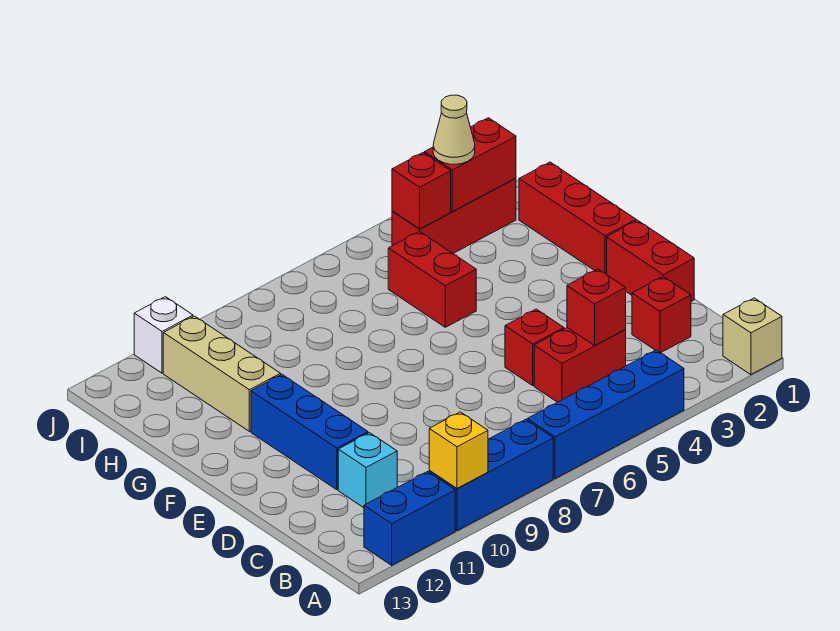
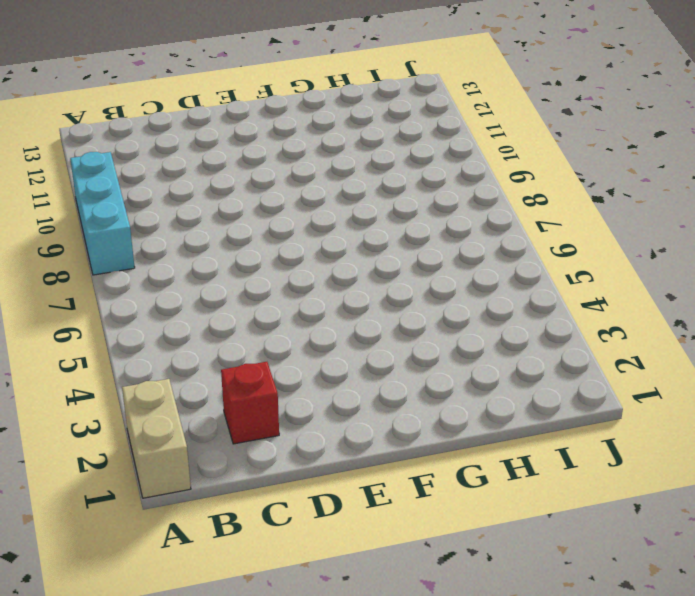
tan brick A1:A2 level 1 -> tan brick A1 level 1
cyan brick A8:A10 level 1 -> blue brick A8:A10 level 1
none -> blue brick A4:A7 level 1
none -> blue brick A11:A12 level 1
none -> red brick C4:C5 level 1

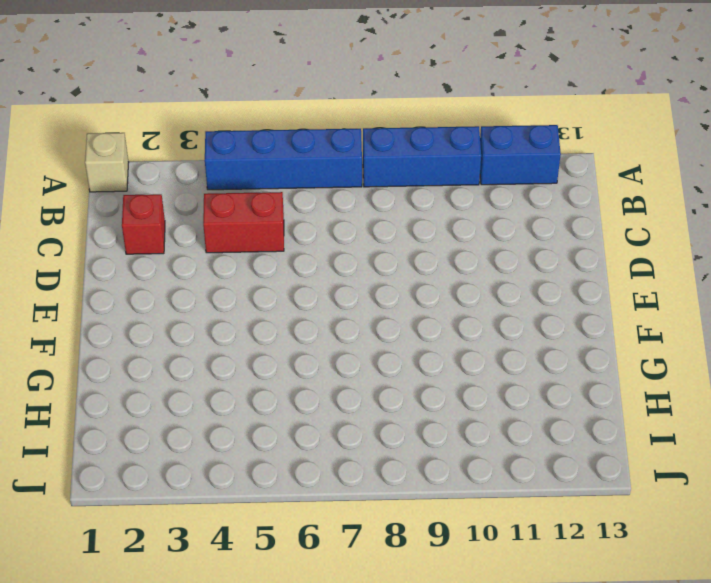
none -> cyan brick C11 level 1
none -> red brick D1:E1 level 1
none -> red brick D5 level 1

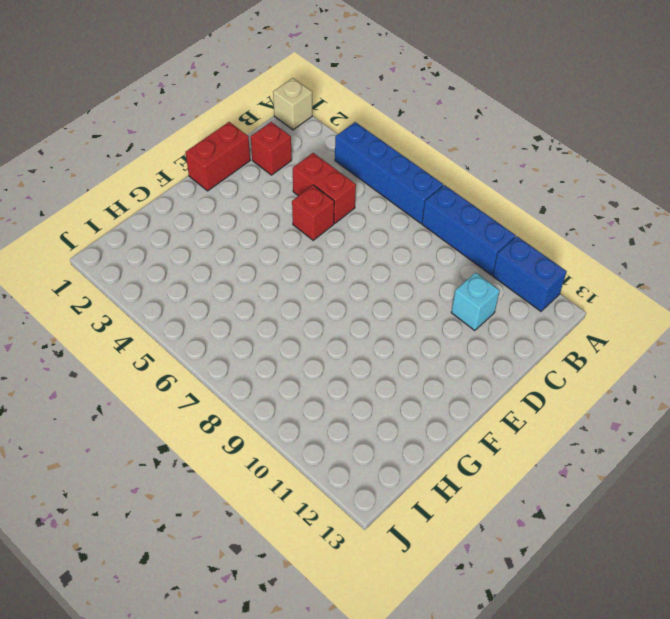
none -> blue brick D11:F11 level 1
none -> red brick F1:H1 level 1
none -> red brick G5:H5 level 1

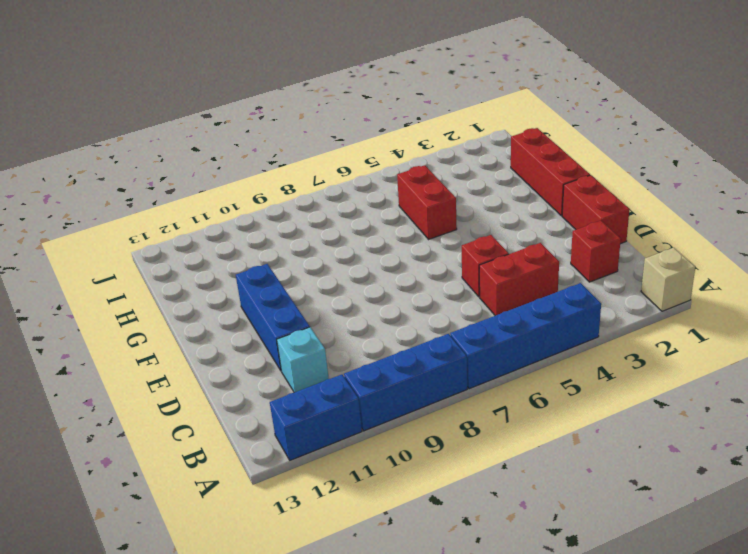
none -> tan brick G11:I11 level 1
none -> red brick I2:I4 level 1
none -> white brick J11 level 1

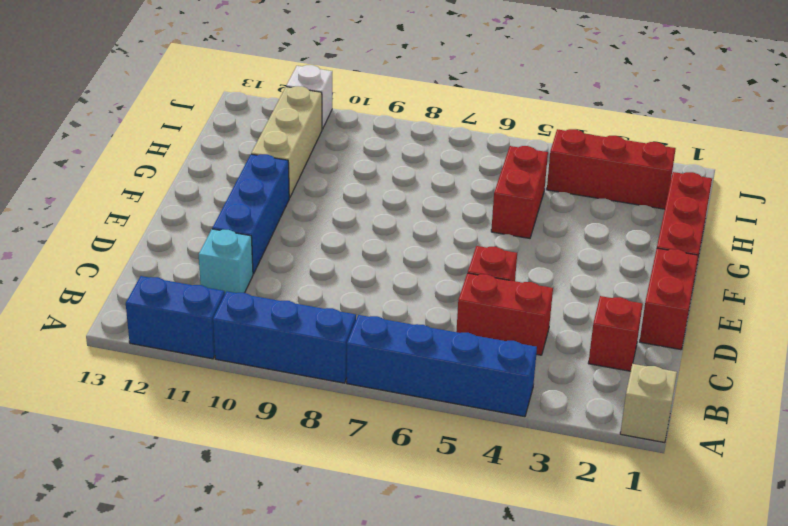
none -> yellow brick A10 level 2
none -> red brick C4 level 2
none -> red brick I2:I3 level 2

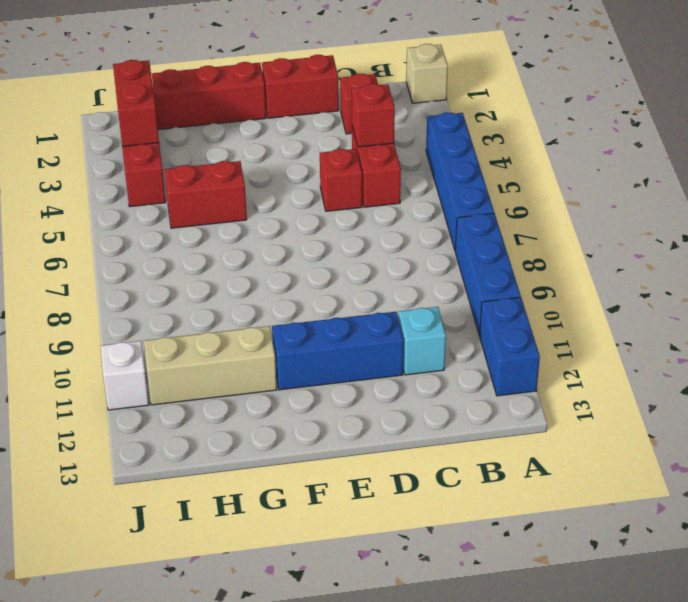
none -> yellow brick A10 level 2
none -> red brick I4 level 2
none -> tan cone I3 level 3

